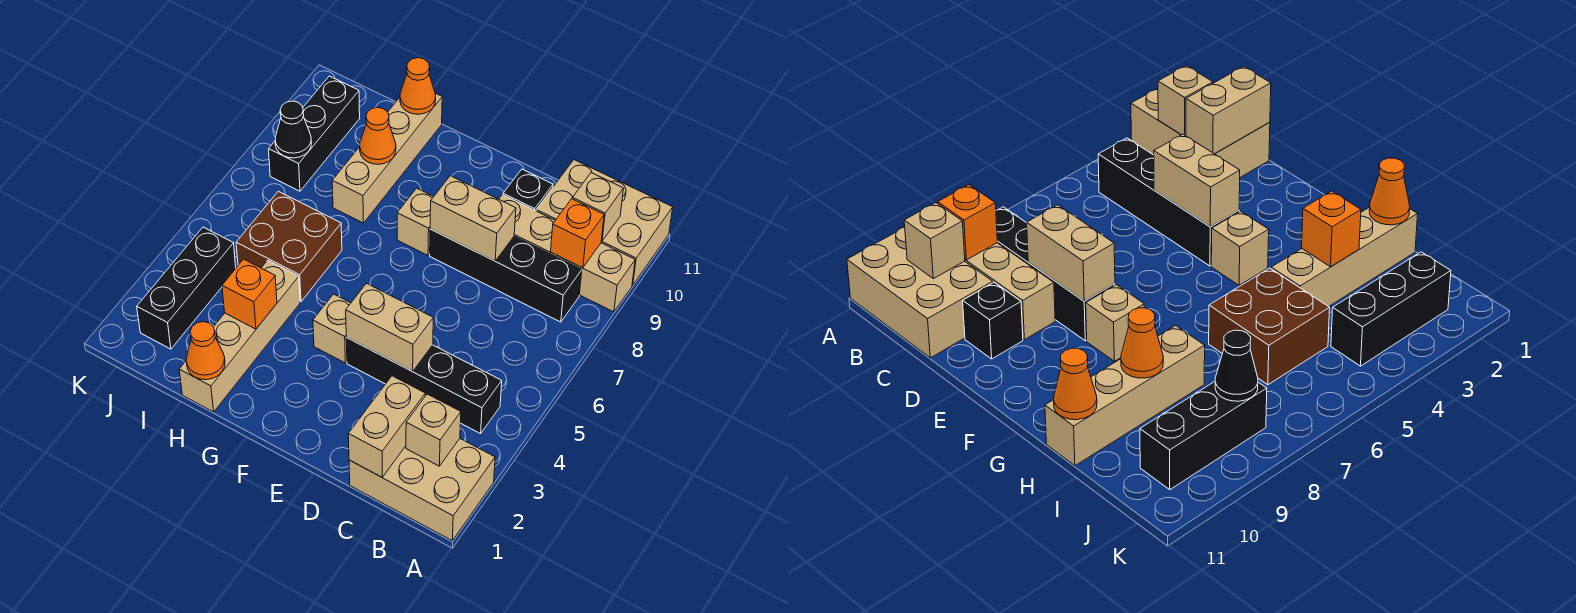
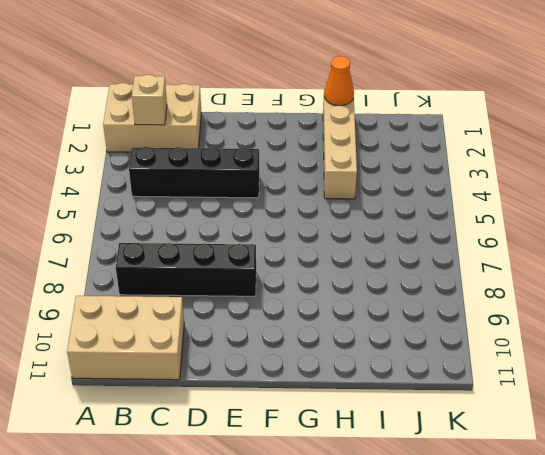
none -> tan brick A9:D9 level 1
none -> black brick D10 level 1
none -> tan brick F4 level 1

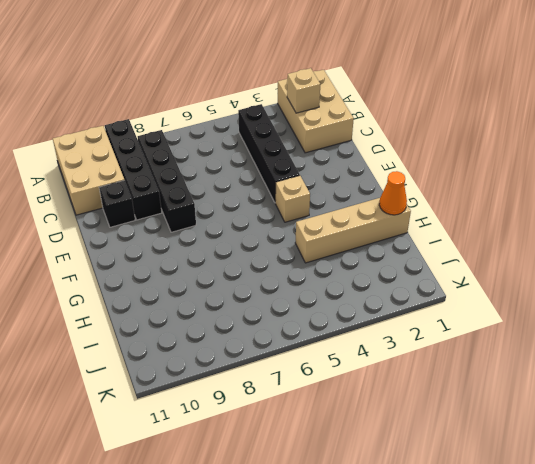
black brick A9:D9 level 1 -> tan brick A9:D9 level 1
none -> tan brick F8 level 1
none -> brown brick H5:I6 level 1
none -> tan brick H8:H11 level 1

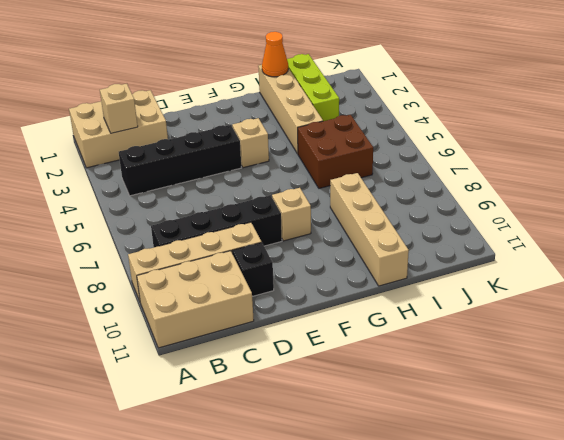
lime brick I1:I3 level 1 -> none
none -> black brick J2:J4 level 1
none -> black brick J8:J10 level 1
none -> orange brick B9 level 2

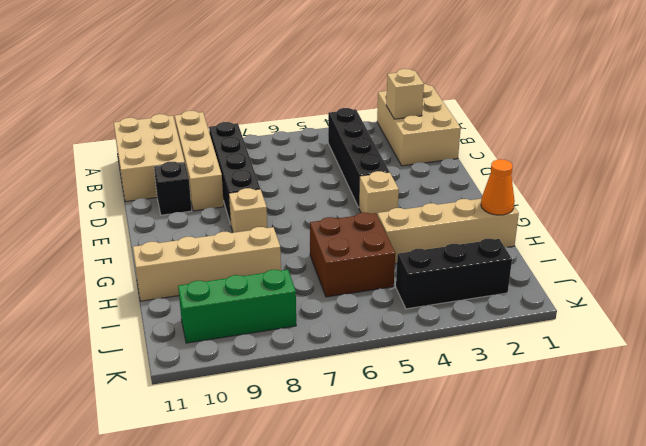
green brick J8:J10 level 1 -> black brick J8:J10 level 1
none -> orange brick B9 level 2
none -> tan brick B10 level 2
none -> tan brick C1:C2 level 2

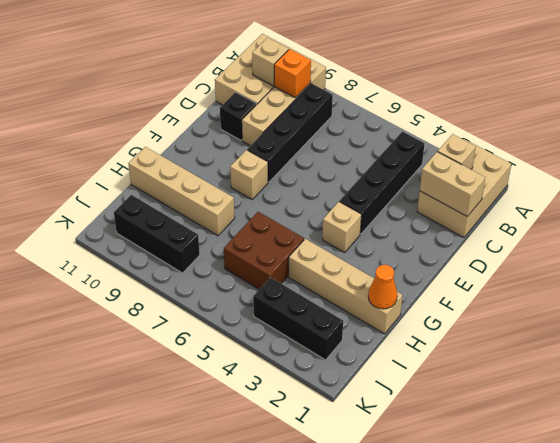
none -> tan brick D4:E4 level 2
none -> tan brick D8:E8 level 2
none -> orange brick H3 level 2

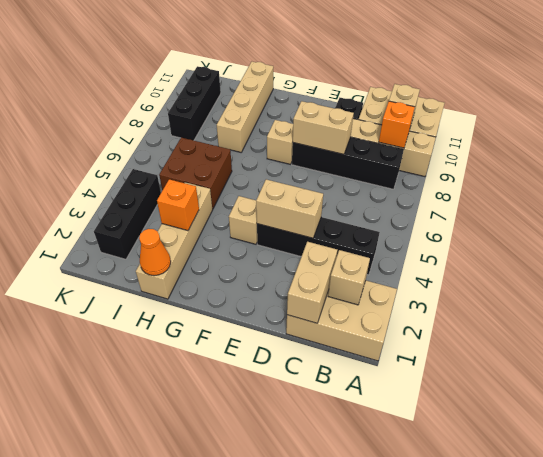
none -> orange cone H9 level 2
none -> orange cone H11 level 2
none -> black cone J8 level 2

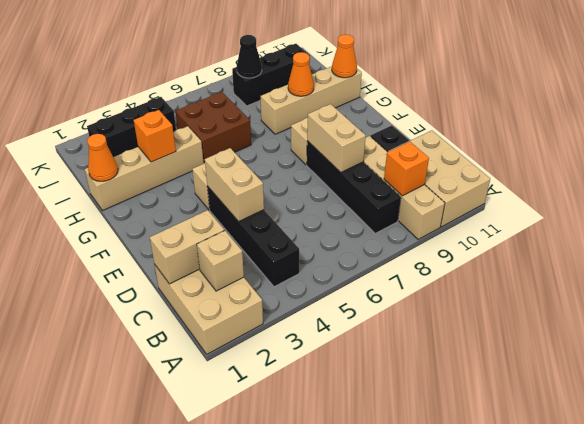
none -> tan brick B10 level 2

